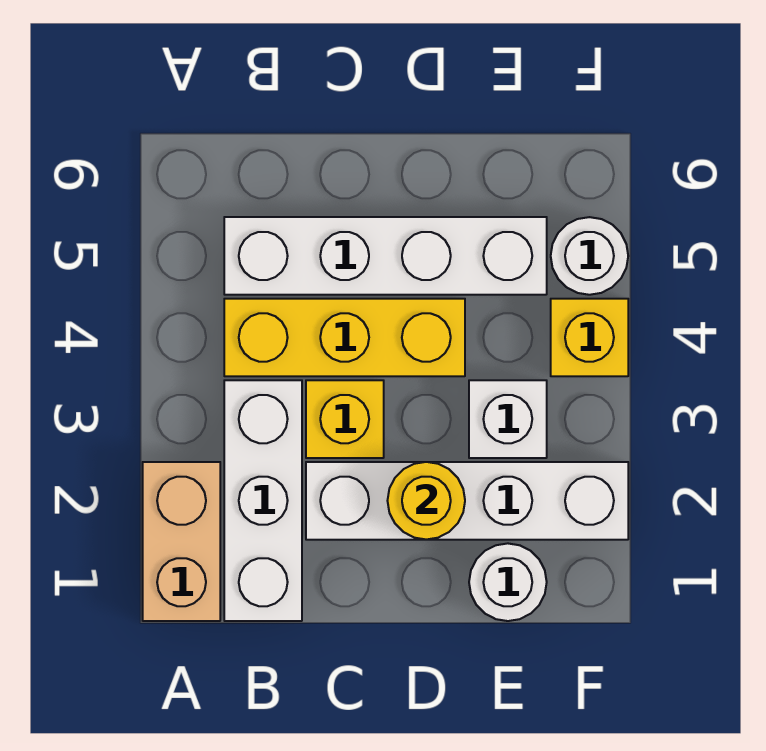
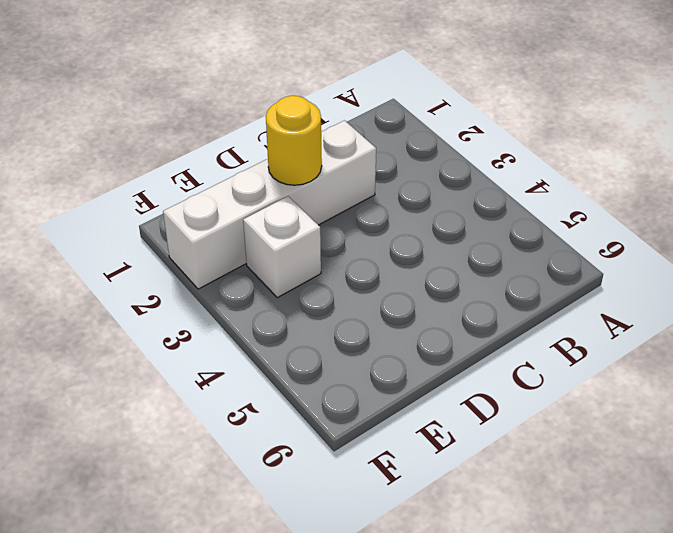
none -> tan brick A1:A2 level 1
none -> white brick B1:B3 level 1

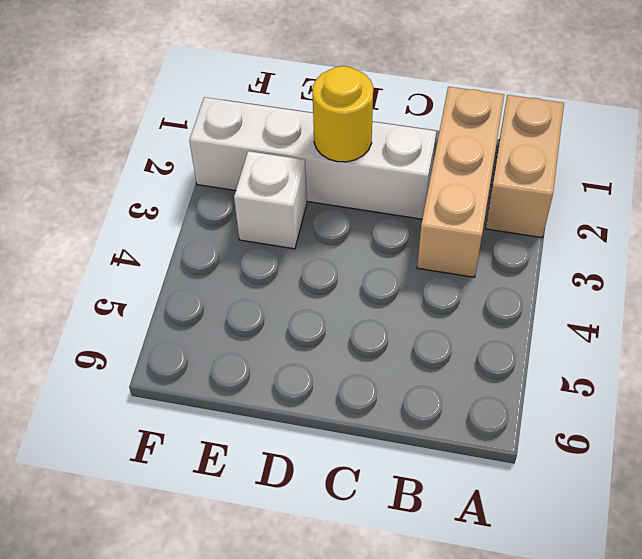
tan brick B1:B3 level 1 -> white brick B1:B3 level 1
none -> yellow brick B4:D4 level 1
none -> white brick B5:E5 level 1

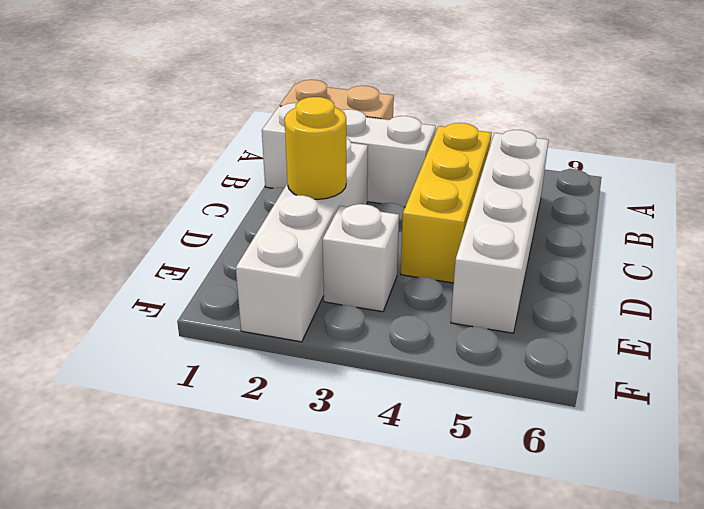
none -> yellow brick C3 level 1
none -> white round brick E1 level 1

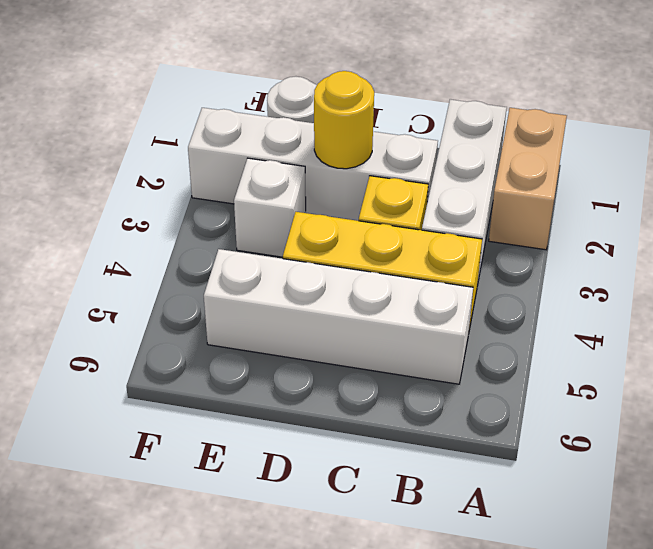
none -> yellow brick F4 level 1
none -> white round brick F5 level 1

